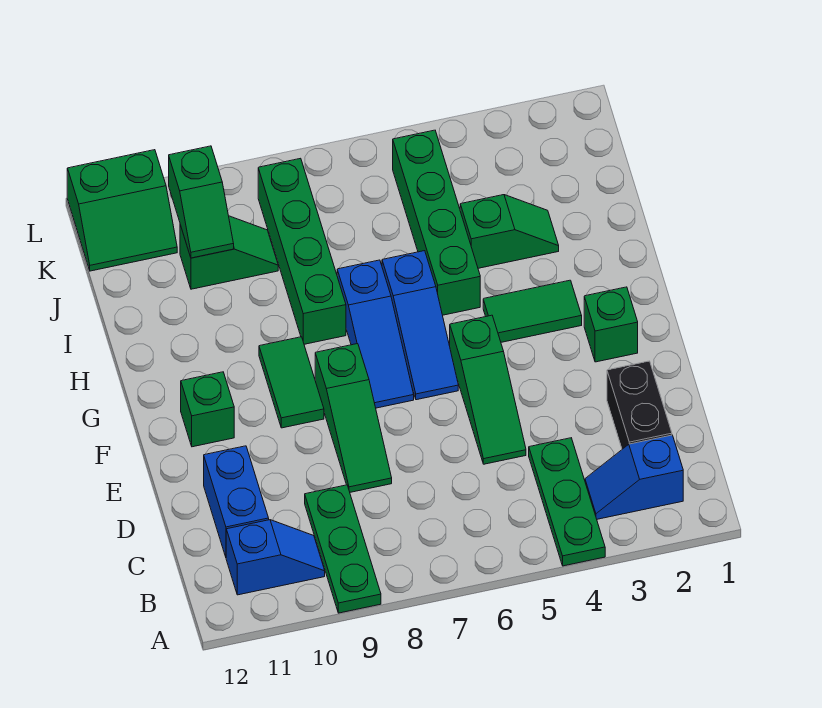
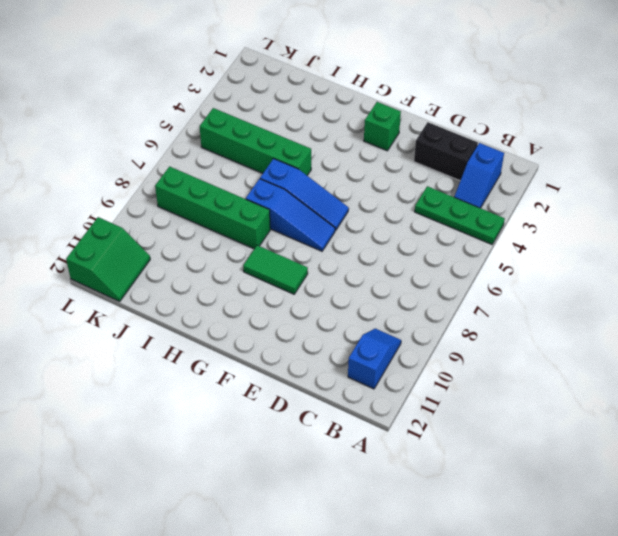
none -> green plate A9:C9 level 1
none -> blue brick C11:D11 level 1
none -> green slope D5:F5 level 1 top F

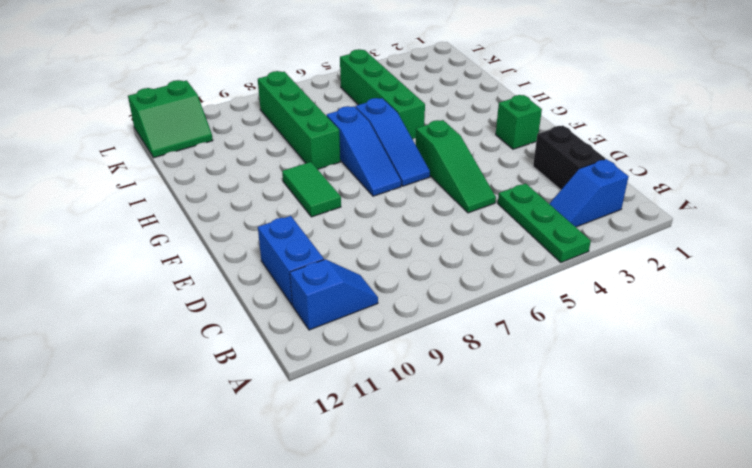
none -> green plate A9:C9 level 1
none -> green slope D8:F8 level 1 top F
none -> green brick F11 level 1

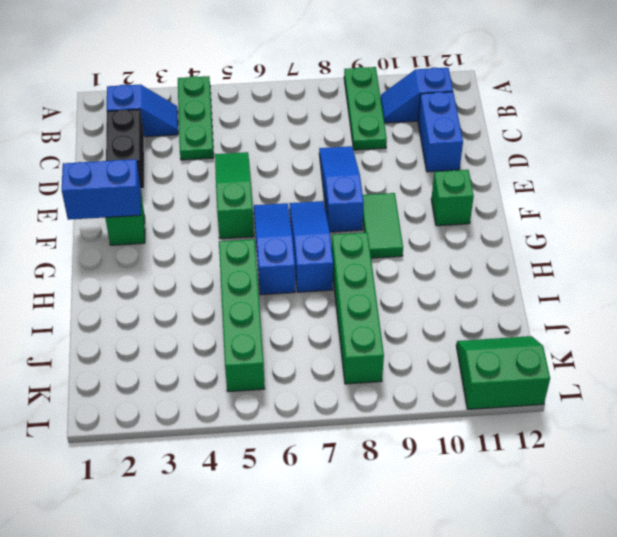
blue slope D8:F8 level 1 top F -> green slope D8:F8 level 1 top F
blue brick F1:F2 level 2 -> none
none -> green tile G3:G4 level 1
none -> green slope I3:I4 level 1 top 4
none -> green slope J9:J10 level 1 top 10

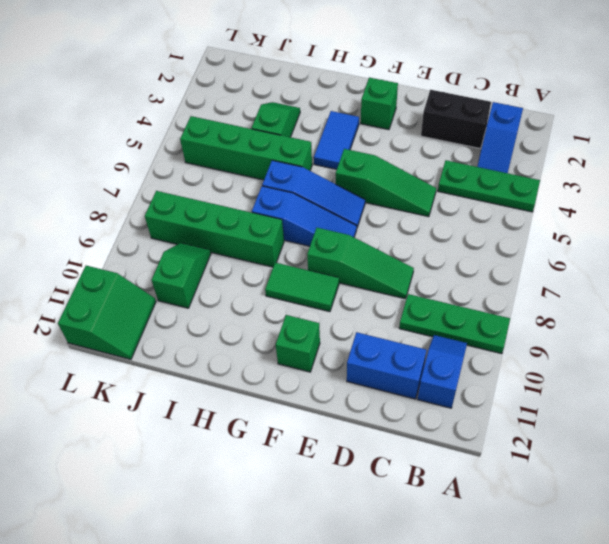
blue tile G3:G4 level 1 -> green tile G3:G4 level 1
none -> green slope J10:K10 level 2 top K

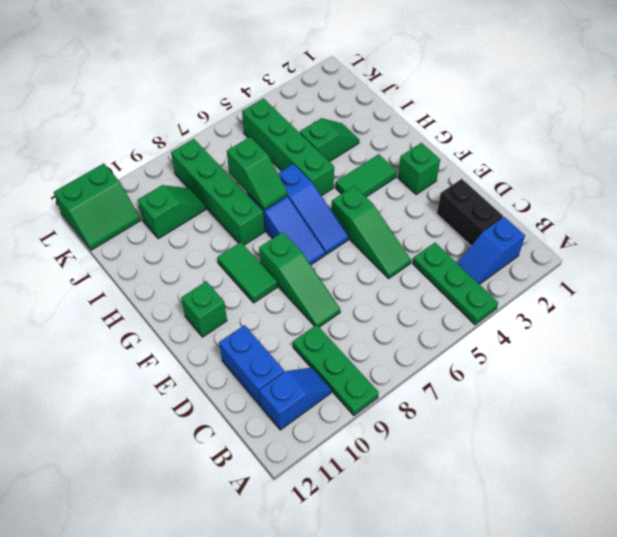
green slope H7:I7 level 2 top I -> green slope J10:K10 level 2 top K

